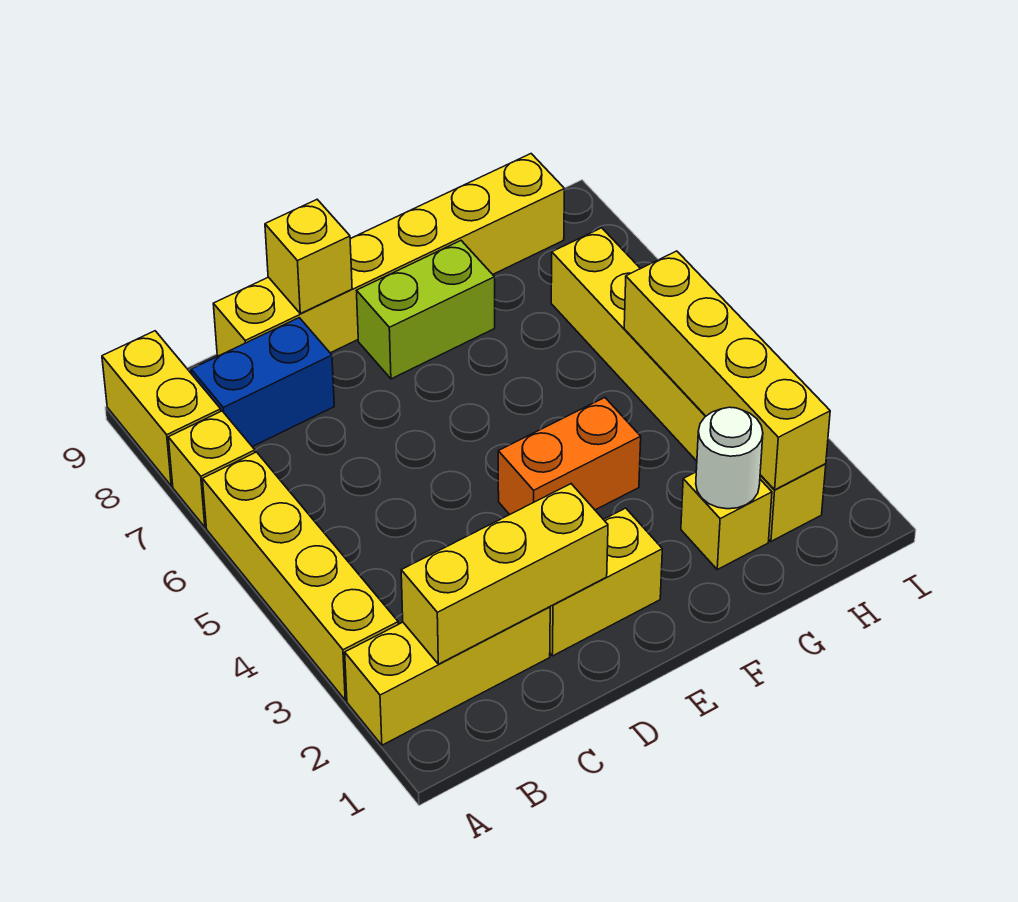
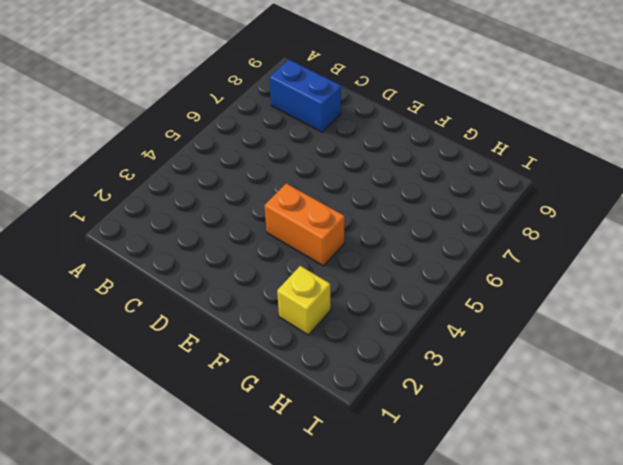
none -> yellow brick A2:C2 level 1
none -> yellow brick A3:A6 level 1
none -> yellow brick A7 level 1

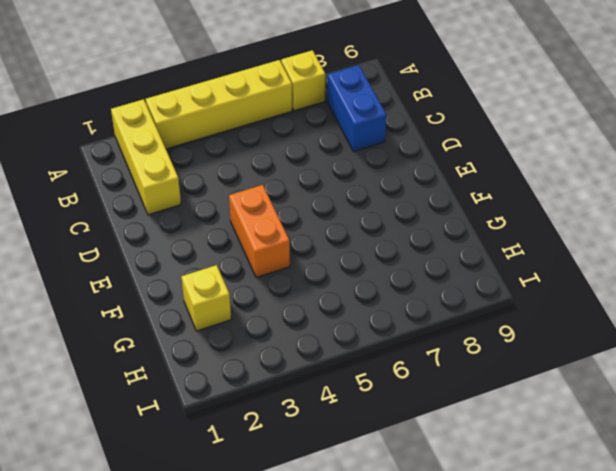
none -> yellow brick A8:A9 level 1
none -> yellow brick C9:H9 level 1
none -> yellow brick D2:E2 level 1

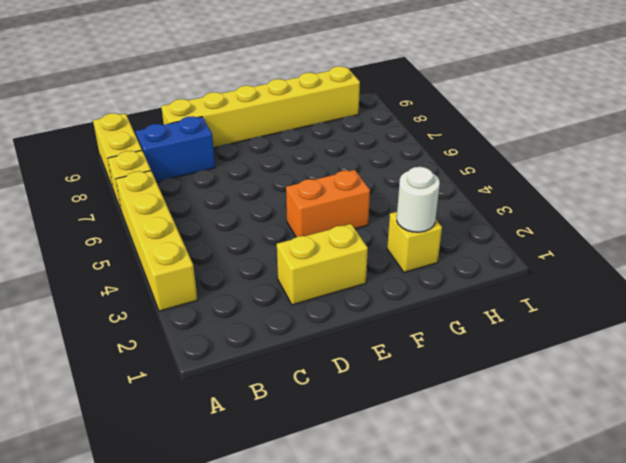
none -> yellow brick A2:C2 level 1
none -> lime brick E8:F8 level 1
none -> yellow brick H2:H7 level 1

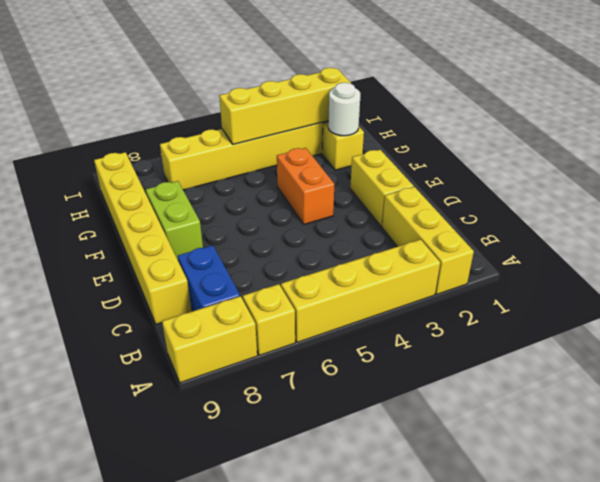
none -> yellow brick B2:D2 level 2
none -> yellow brick D9 level 2

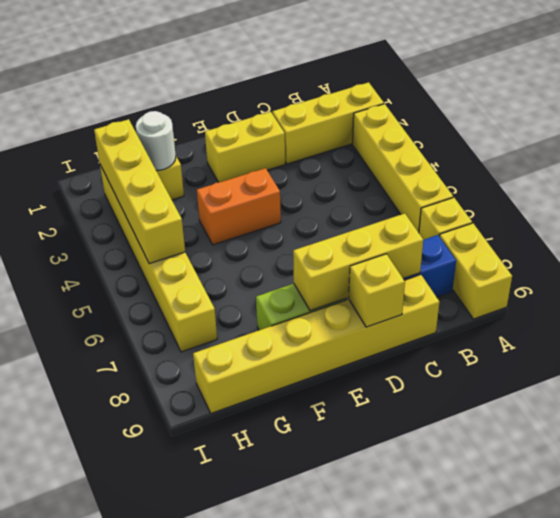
yellow brick C8:E8 level 2 -> yellow brick B2:D2 level 2

